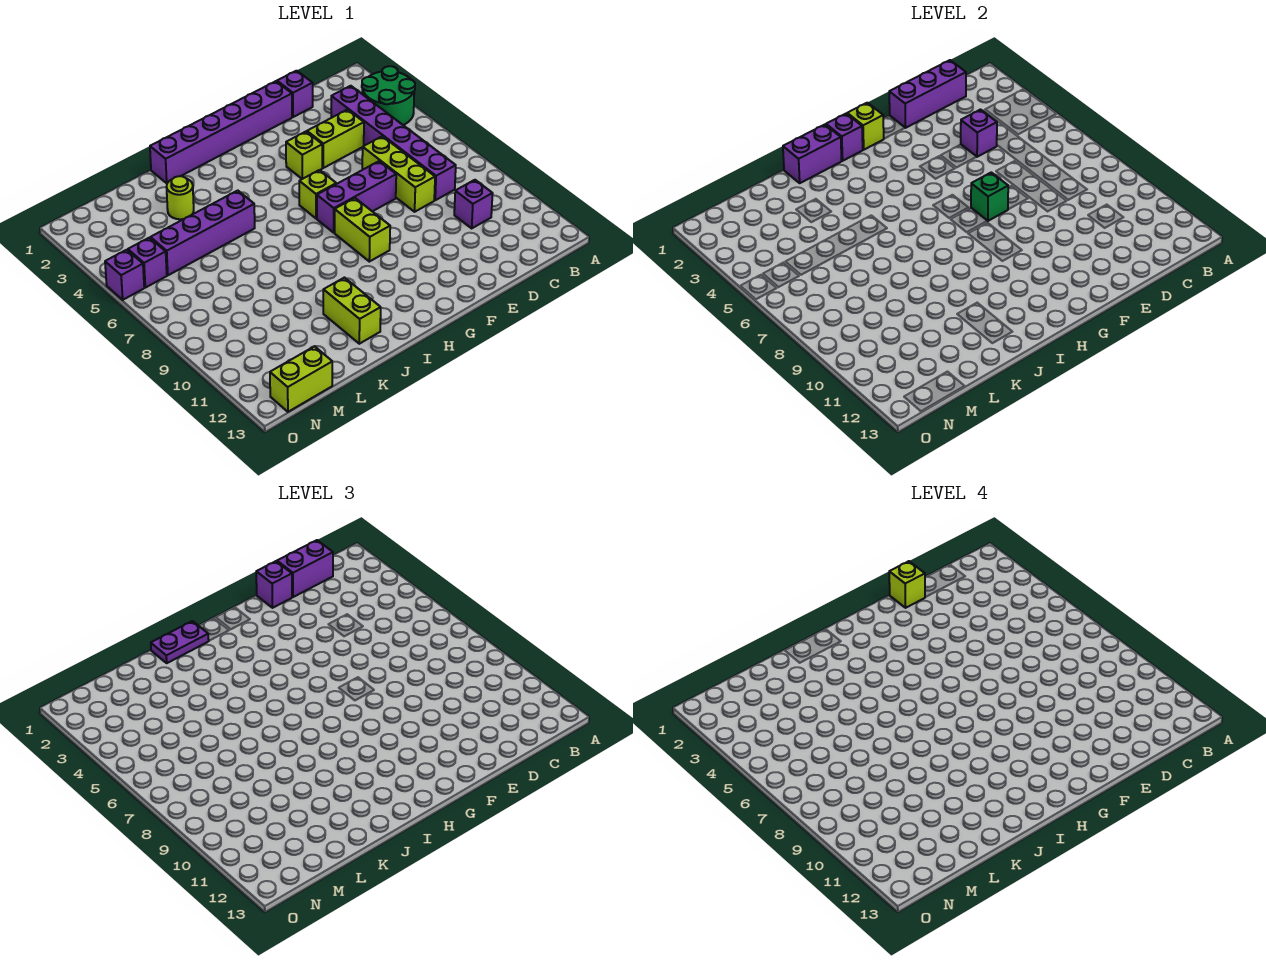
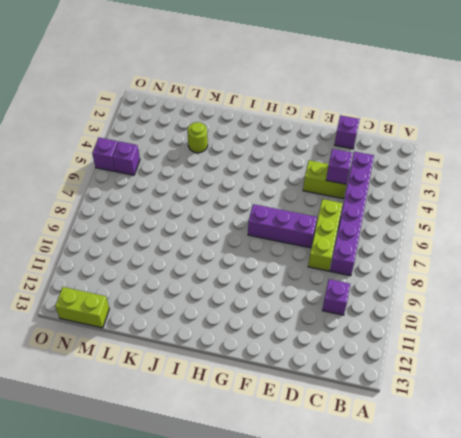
none -> green round brick A3:B4 level 1
none -> purple brick E1:J1 level 1
none -> lime brick F4 level 1

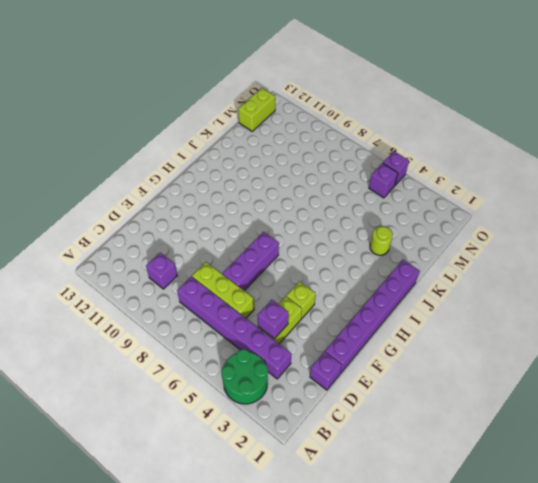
none -> lime brick G6 level 1
none -> lime brick G8:G9 level 1
none -> purple brick J5:M5 level 1

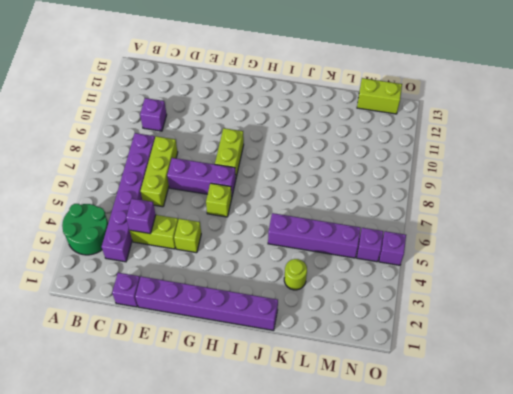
none -> lime brick J11:J12 level 1
none -> purple brick C1:E1 level 2
none -> green brick F7 level 2

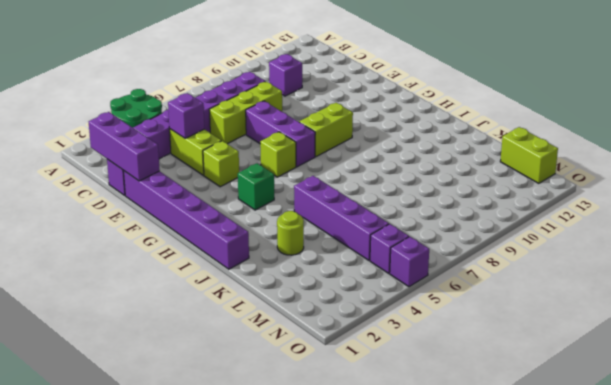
green brick H4 level 1 -> green brick F7 level 2
none -> lime brick J11:J12 level 1
none -> lime brick G1 level 2
none -> purple brick H1 level 2

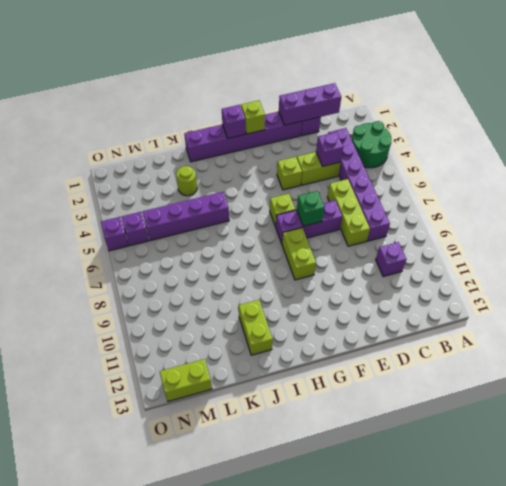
none -> purple brick I1:J1 level 2
none -> purple brick C1:D1 level 3
none -> purple brick E1 level 3

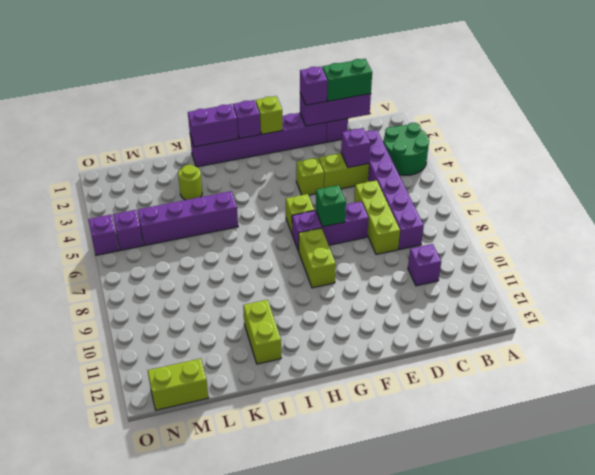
green brick C1:D1 level 3 -> purple brick C1:D1 level 3
none -> purple plate I1:J1 level 3
none -> lime brick E1 level 4

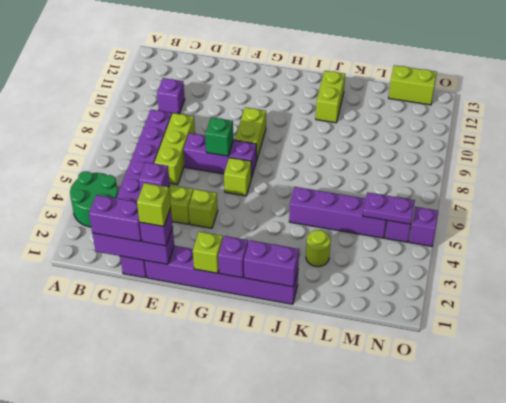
purple plate M5:N5 level 2 -> purple plate I1:J1 level 3

